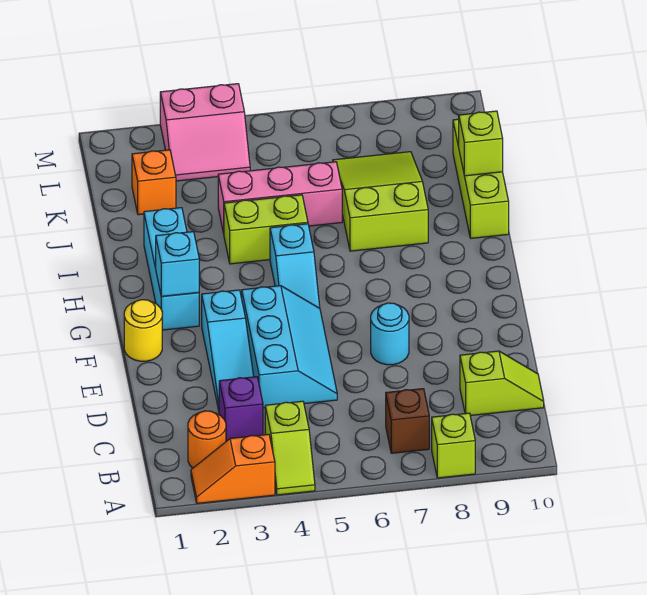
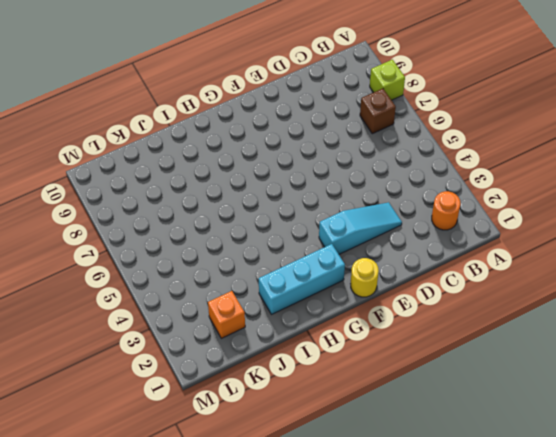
none -> orange slope A2:A3 level 1 top 3
none -> lime slope A4:B4 level 1 top B
none -> purple brick C3 level 1

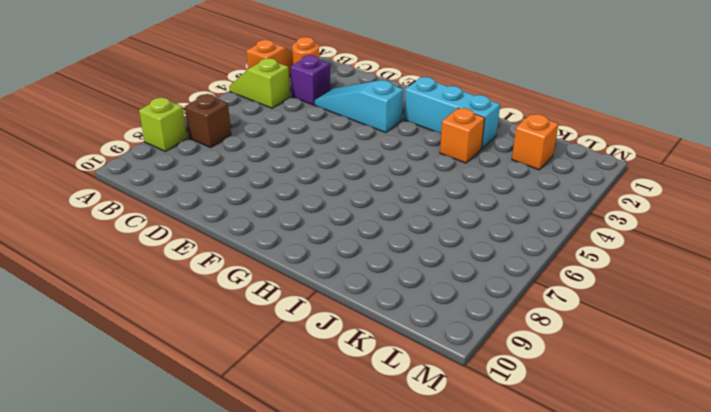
orange brick I3 level 1 -> none
none -> lime slope C9:C10 level 1 top 9
none -> cyan slope D4:F5 level 1 top 4
none -> cyan round brick E7 level 1

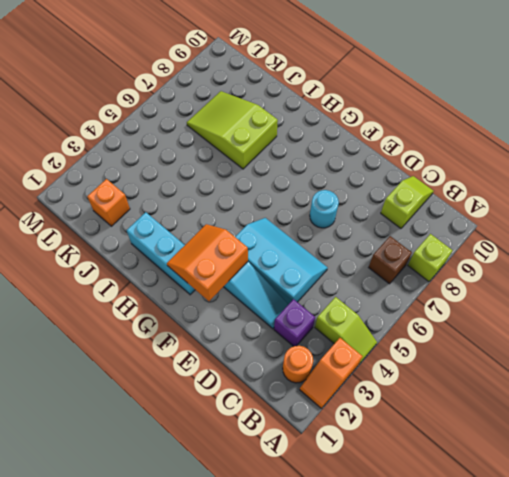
orange slope F2:G3 level 2 top F -> cyan brick G2 level 2
none -> yellow round brick F1 level 1
none -> cyan slope G5:H5 level 1 top H
none -> lime brick I4:I5 level 1

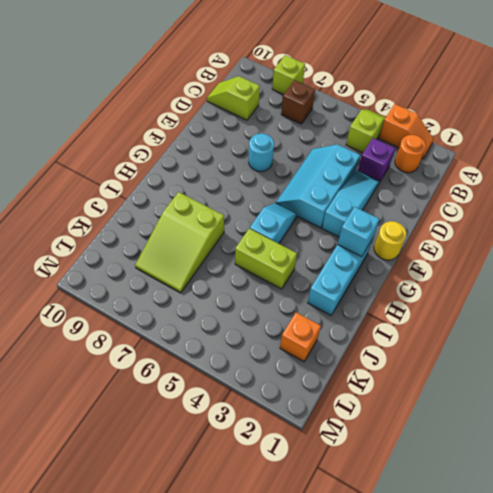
none -> lime brick I10:K10 level 1
none -> pink brick J4:J6 level 1
none -> pink slope L3:M4 level 1 top M

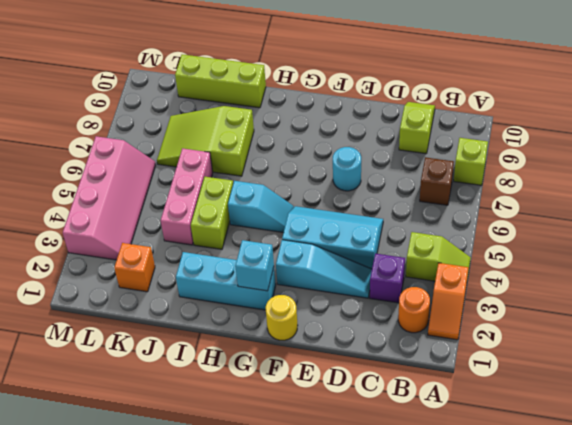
pink slope L3:M6 level 1 top M -> pink slope L3:M4 level 1 top M
none -> lime brick J10 level 2

